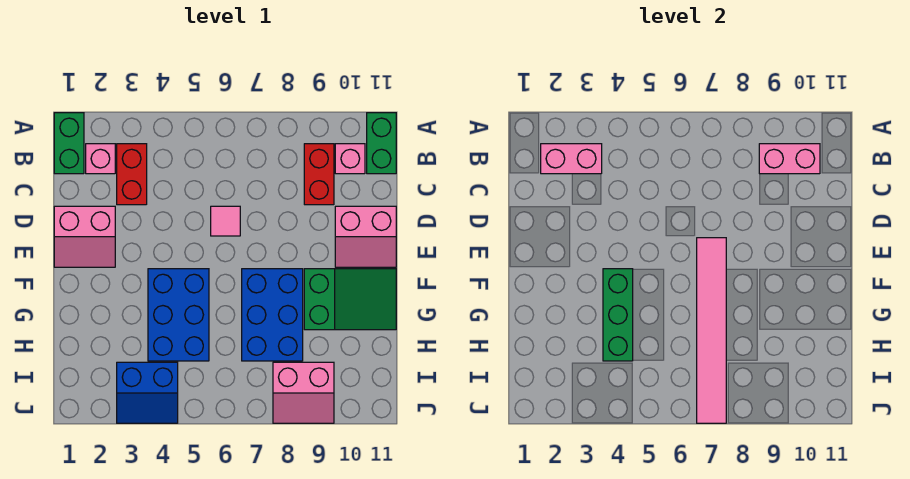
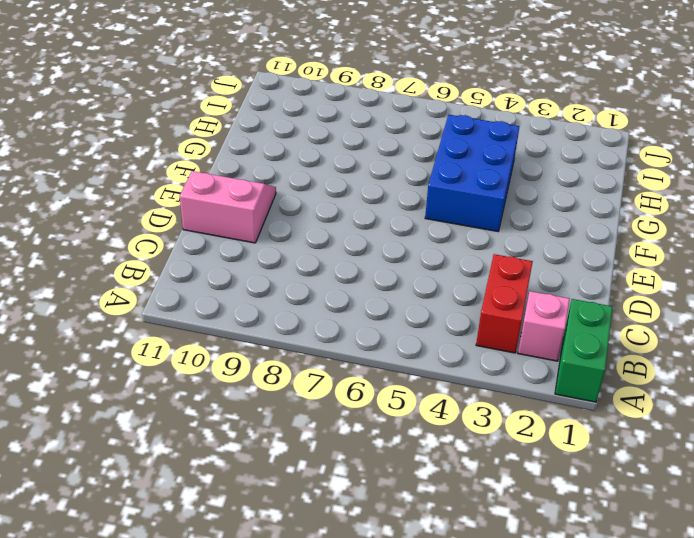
none -> green brick A11:B11 level 1
none -> red brick B9:C9 level 1
none -> pink brick B10 level 1

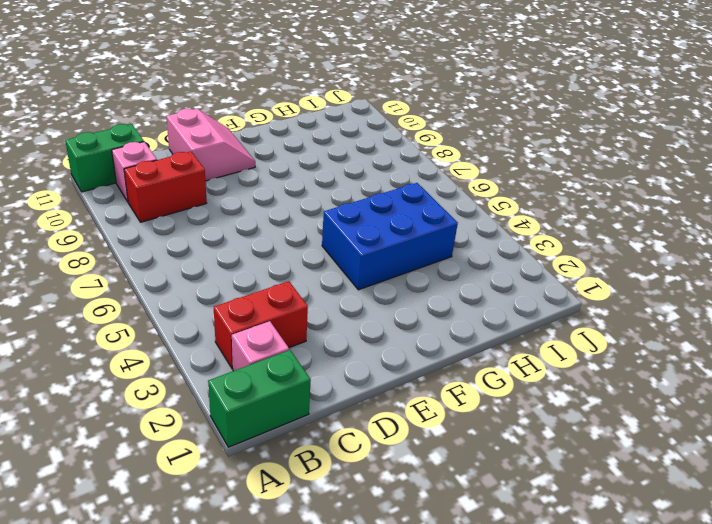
none -> pink slope D1:E2 level 1 top D
none -> pink tile D6 level 1
none -> blue brick F7:H8 level 1

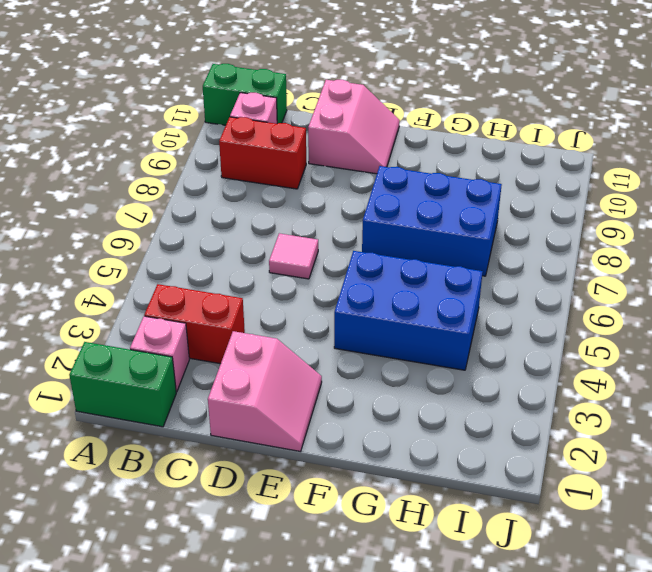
none -> green slope F9:G11 level 1 top 9
none -> blue slope I3:J4 level 1 top I
none -> pink slope I8:J9 level 1 top I

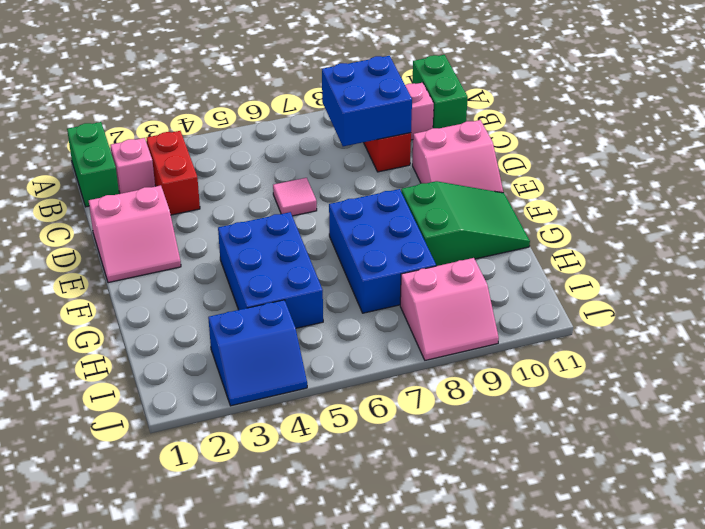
blue brick B8:C9 level 2 -> pink brick B9:B10 level 2
none -> pink brick B2:B3 level 2
none -> pink tile E7:J7 level 2
none -> green brick F4:H4 level 2

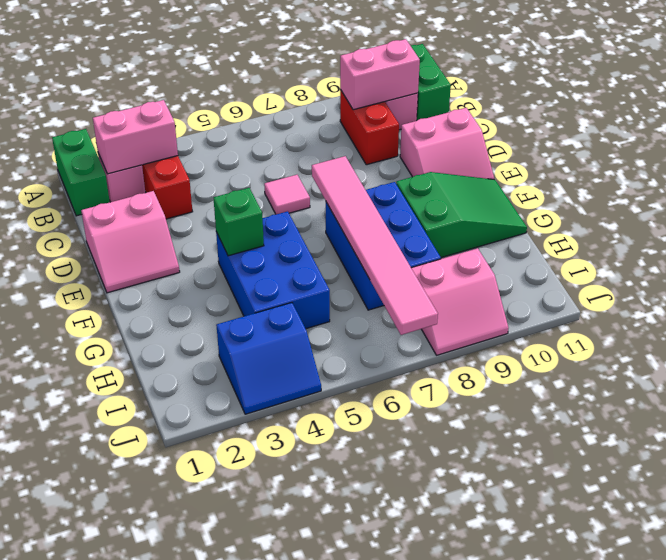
green brick F4 level 2 -> green brick F4:H4 level 2

